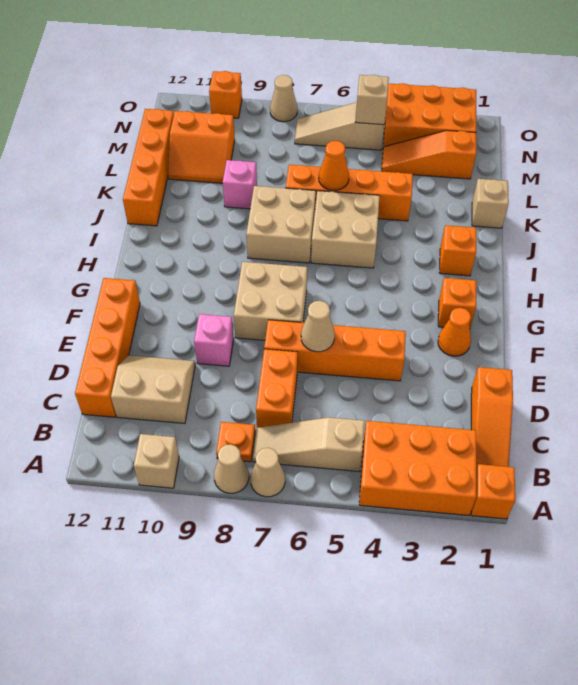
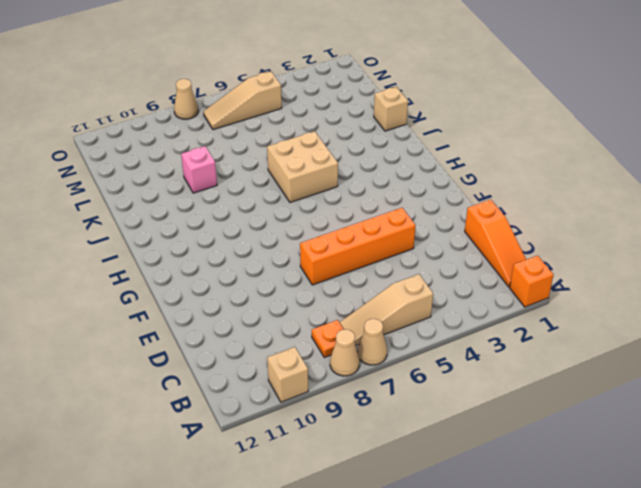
none -> orange brick A2:B4 level 1
none -> orange brick C7:D7 level 1
none -> tan slope C10:D11 level 1 top C
none -> orange brick C12:F12 level 1

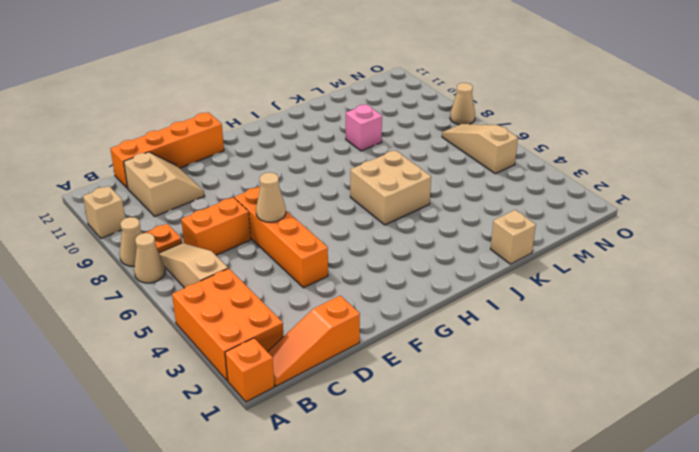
none -> pink brick E9 level 1
none -> orange cone F2 level 1
none -> tan brick F7:G8 level 1
none -> orange brick G2 level 1

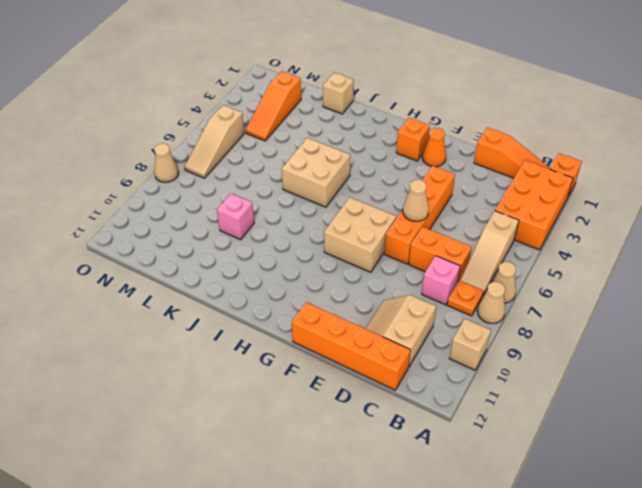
pink brick C8 level 1 -> pink brick E9 level 1
none -> orange brick I2 level 1
none -> tan brick I7:J8 level 1
none -> orange brick J12:M12 level 1
none -> orange brick K4:K7 level 1

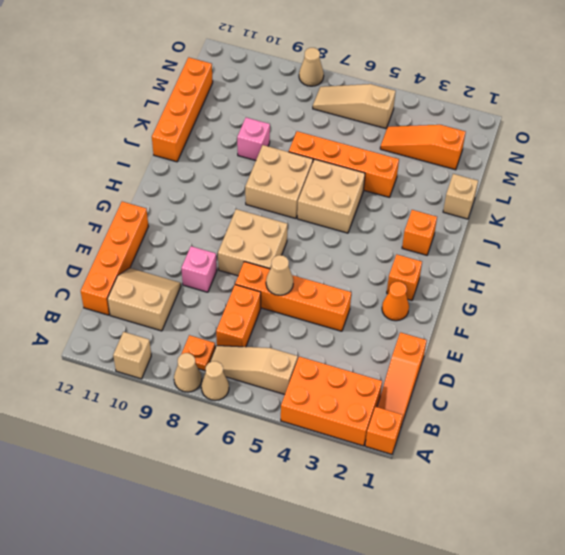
none -> orange slope L10:M11 level 1 top M
none -> orange brick N2:O4 level 1
none -> orange brick O10 level 1
none -> orange cone K6 level 2

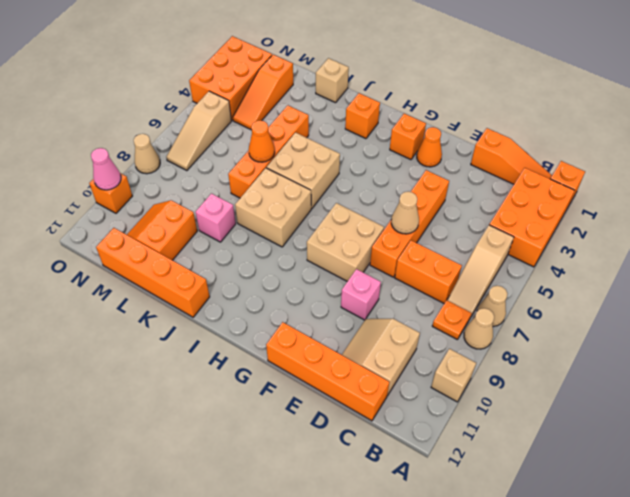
orange slope L10:M11 level 1 top L -> orange slope L10:M11 level 1 top M
pink cone O10 level 2 -> none
none -> tan brick N5 level 2

